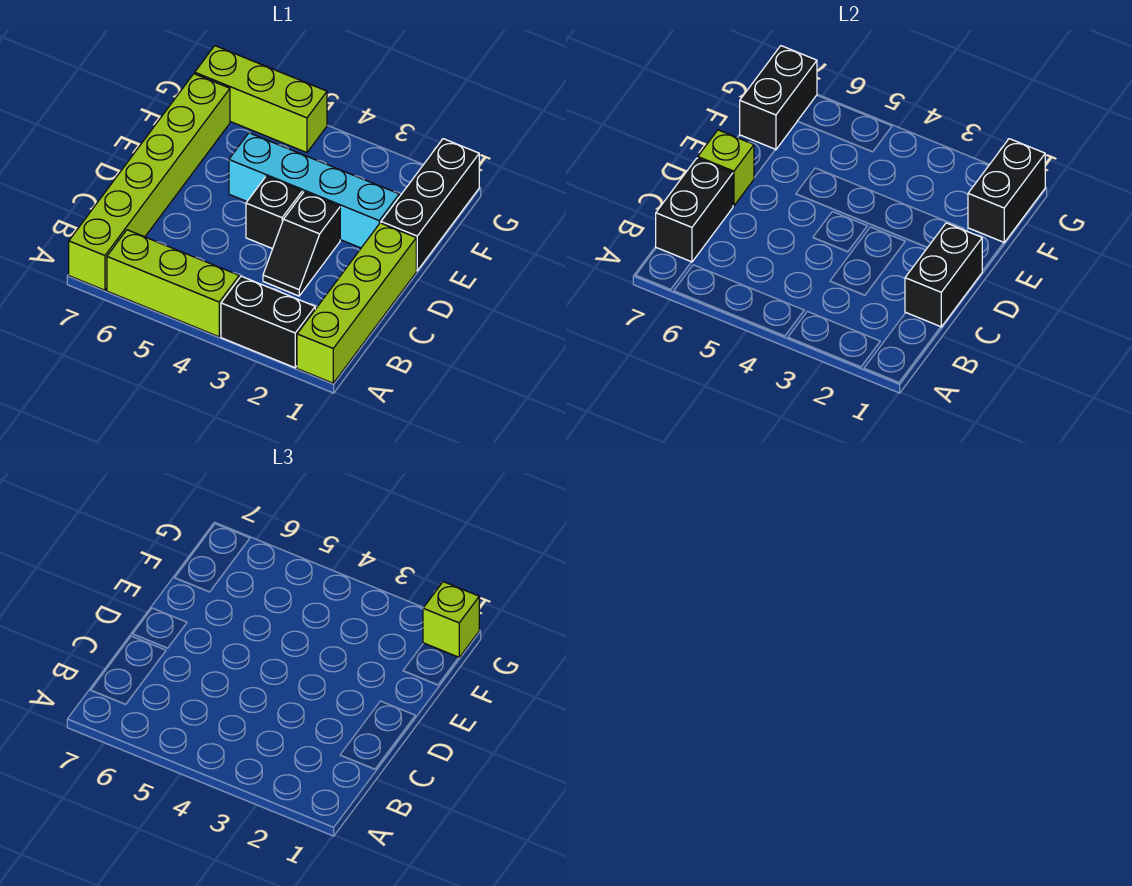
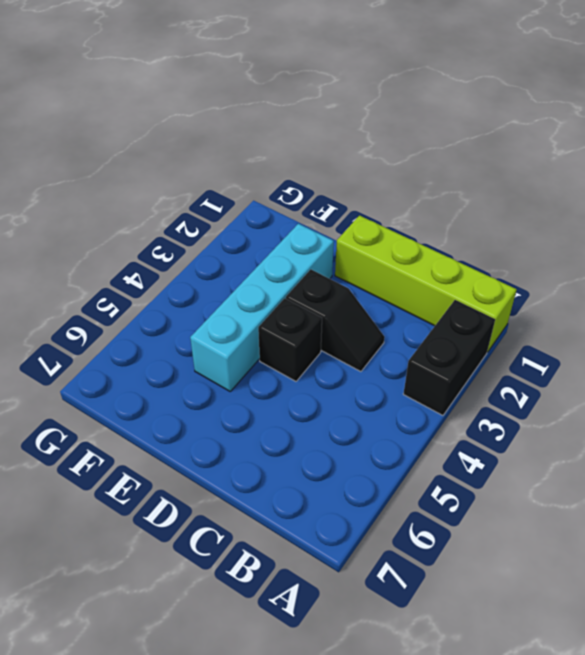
none -> lime brick A4:A6 level 1
none -> lime brick A7:F7 level 1
none -> black brick E1:G1 level 1

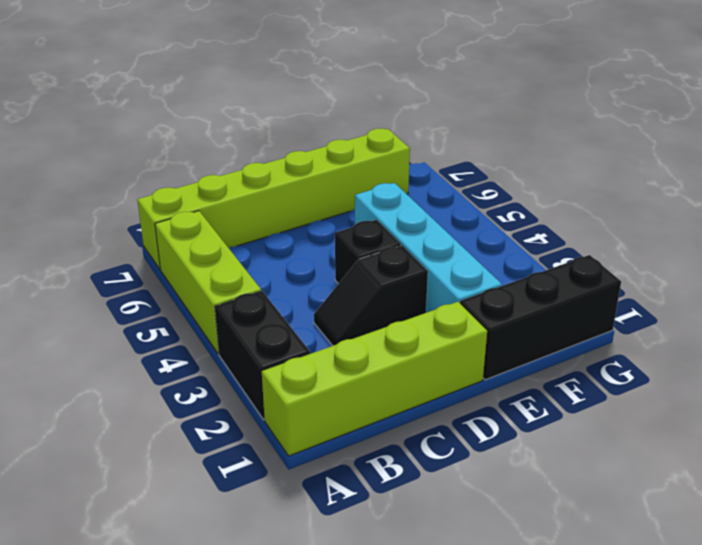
none -> lime brick G5:G7 level 1
none -> black brick B7:C7 level 2
none -> black brick C1:D1 level 2

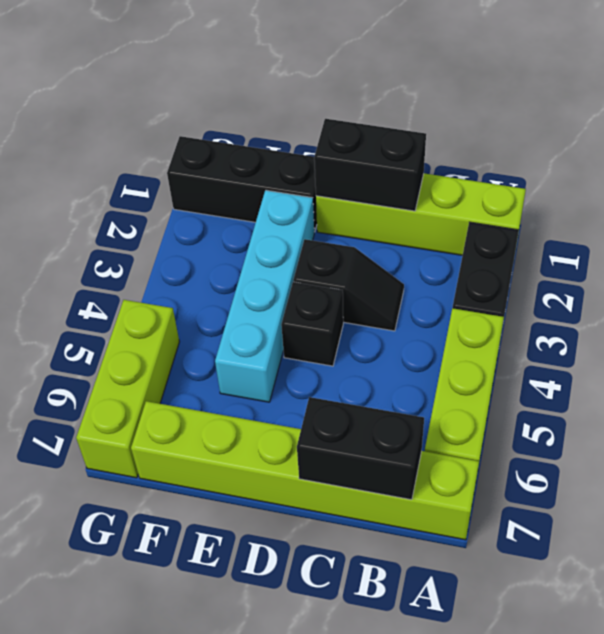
none -> lime brick D7 level 2
none -> black brick F1:G1 level 2
none -> black brick F7:G7 level 2

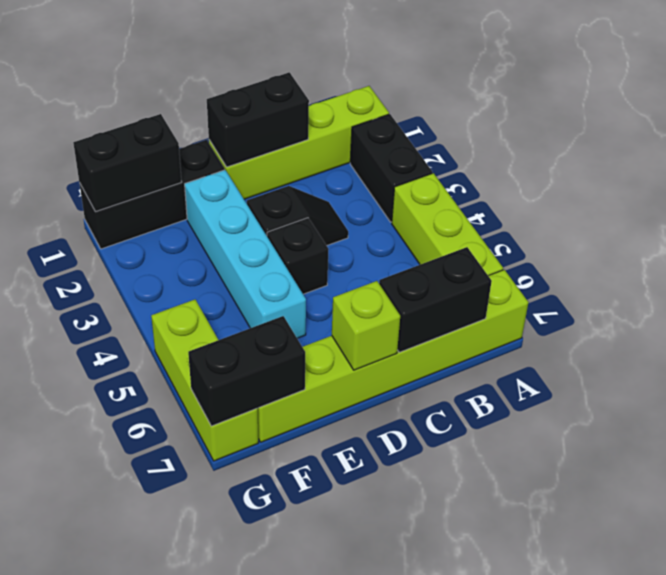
none -> lime brick G1 level 3

